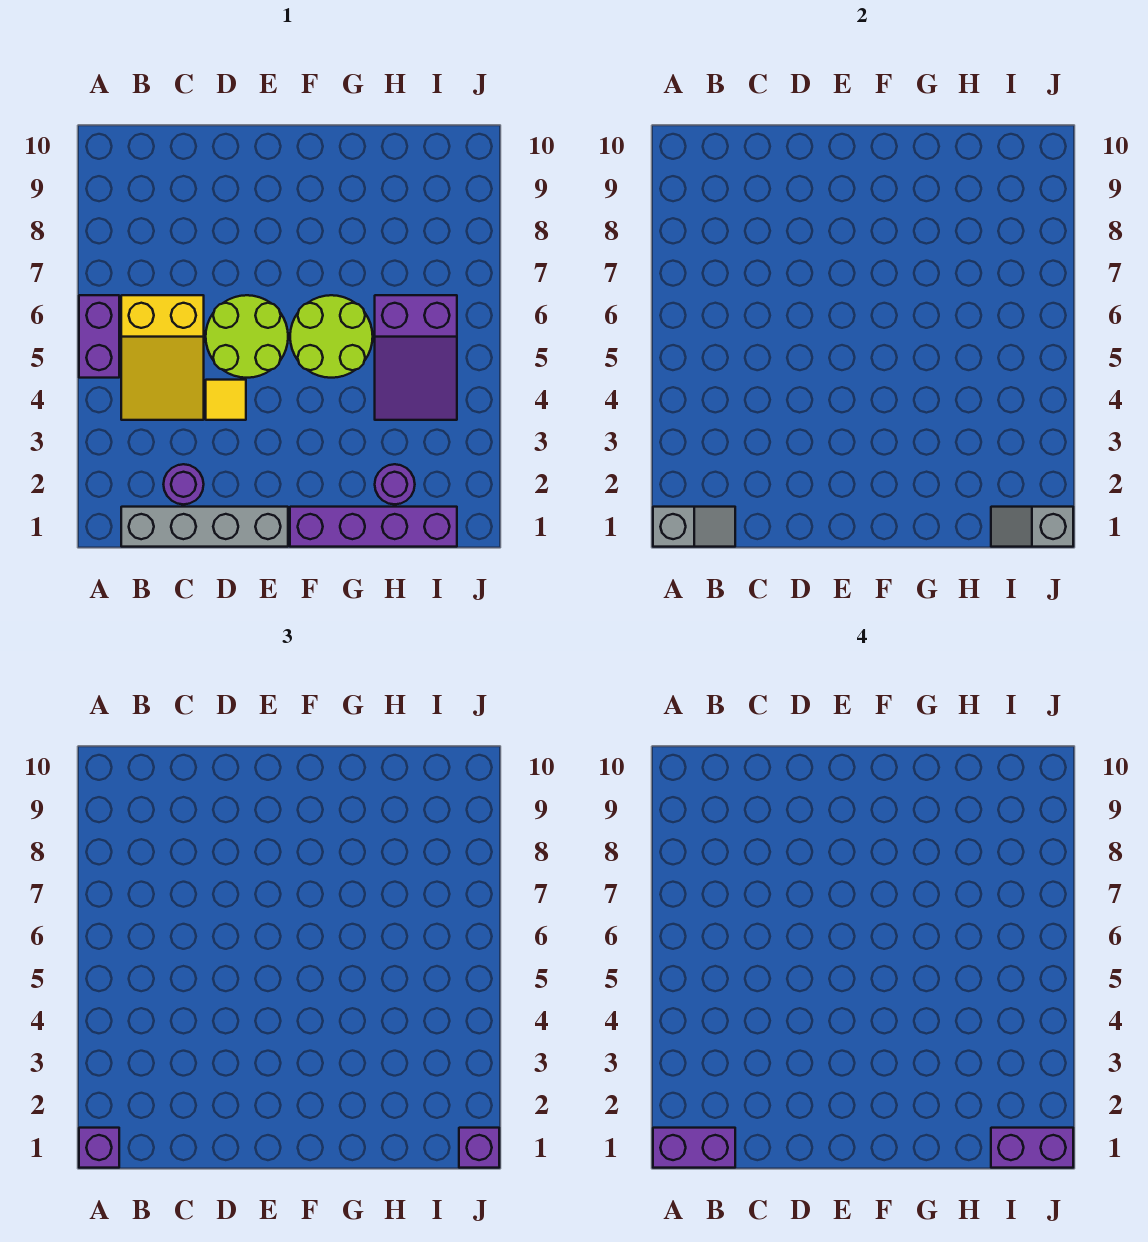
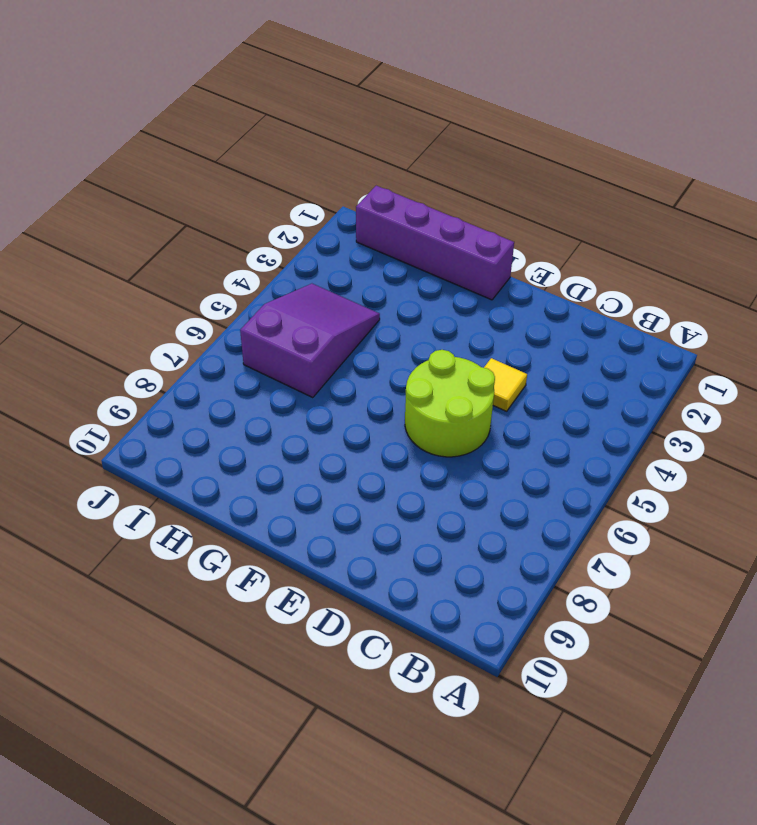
none -> purple brick A5:A6 level 1
none -> grey brick B1:E1 level 1
none -> yellow slope B4:C6 level 1 top 6

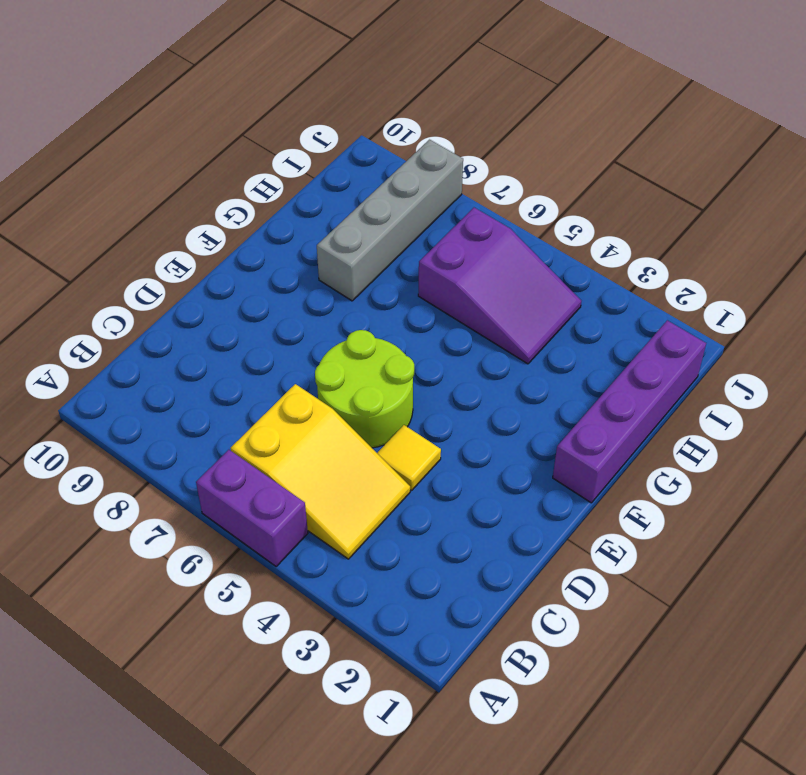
grey brick G8:J8 level 1 -> grey brick B1:E1 level 1
none -> purple round brick C2 level 1
none -> lime round brick F5:G6 level 1
none -> purple round brick H2 level 1

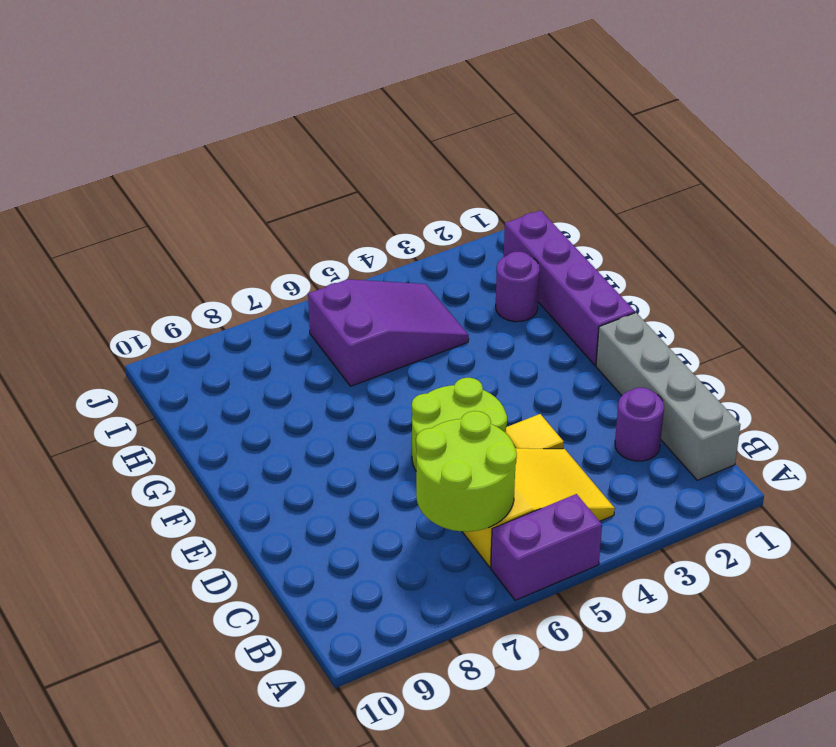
lime round brick B6:C7 level 2 -> lime round brick F5:G6 level 1
none -> grey slope A1:B1 level 2 top A
none -> grey slope I1:J1 level 2 top J
none -> purple brick A1 level 3

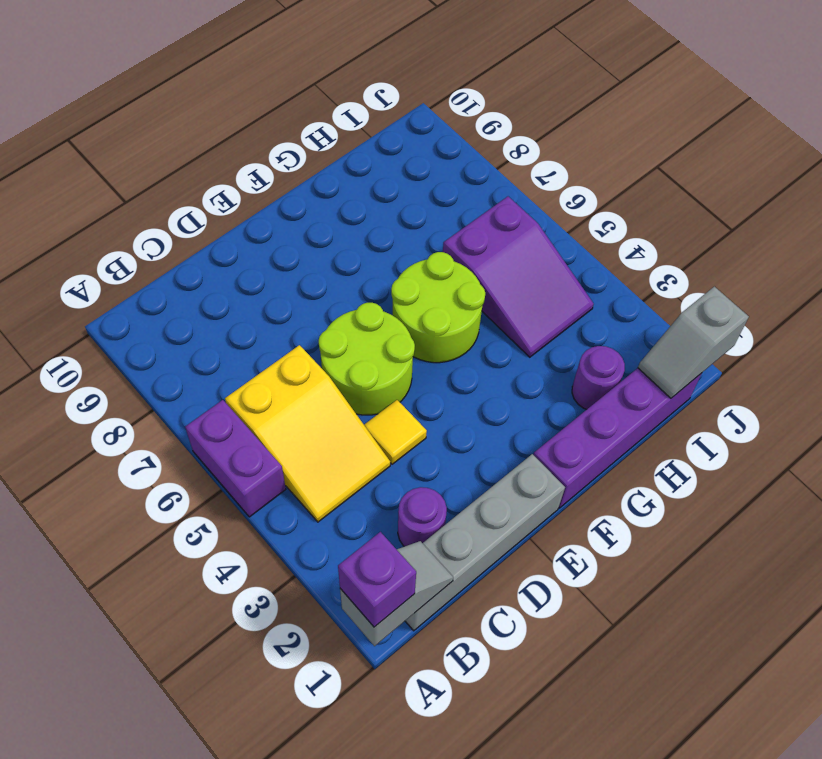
none -> purple brick J1 level 3
none -> purple brick A1:B1 level 4
none -> purple brick I1:J1 level 4

